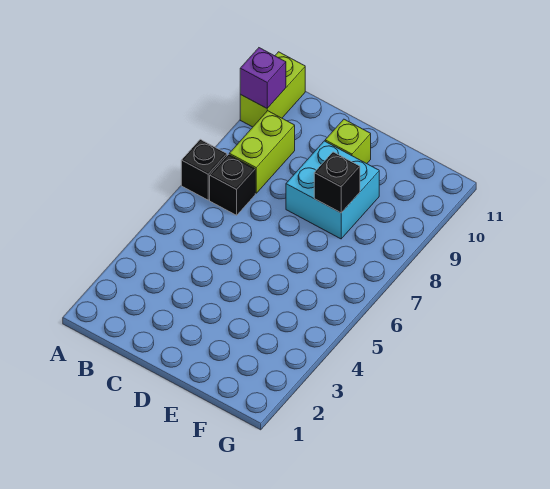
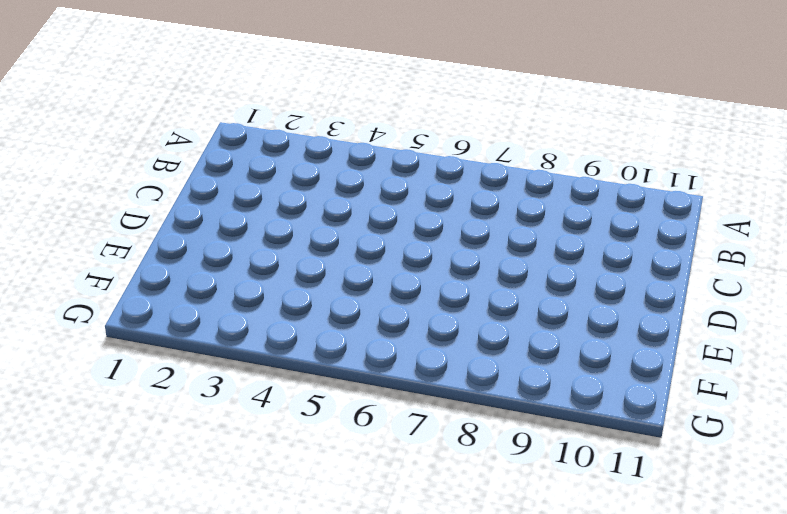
none -> black brick A7 level 1
none -> lime brick A10:A11 level 1

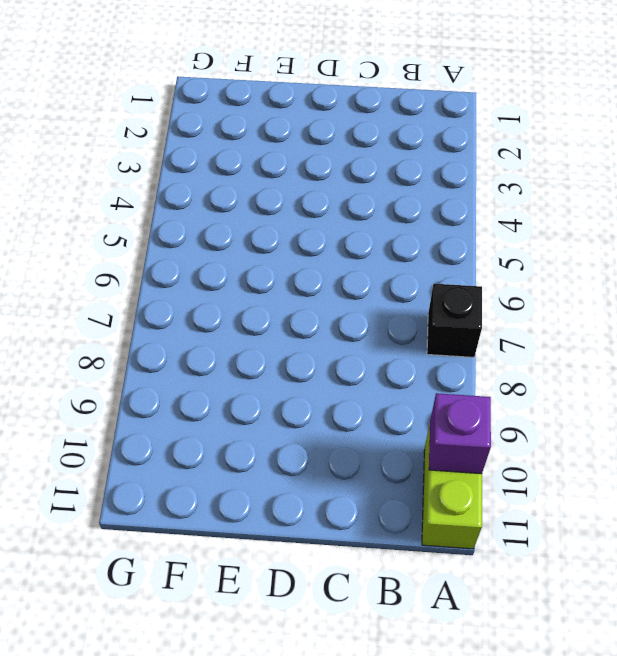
none -> black brick B7 level 1
none -> lime brick B8:B9 level 1

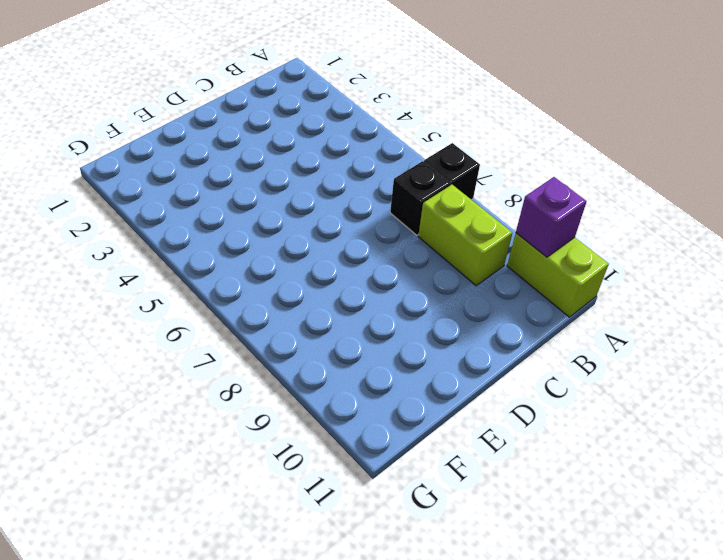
none -> cyan brick D8:E9 level 1
none -> lime brick D10 level 1

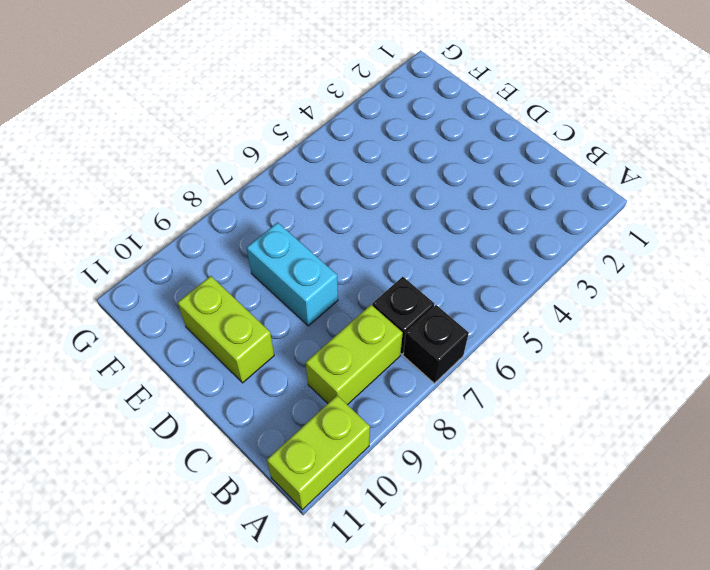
cyan brick D8:E8 level 1 -> cyan brick D8:E9 level 1
lime brick D10:E10 level 1 -> lime brick D10 level 1
none -> purple brick A10 level 2
none -> black brick E8 level 2

